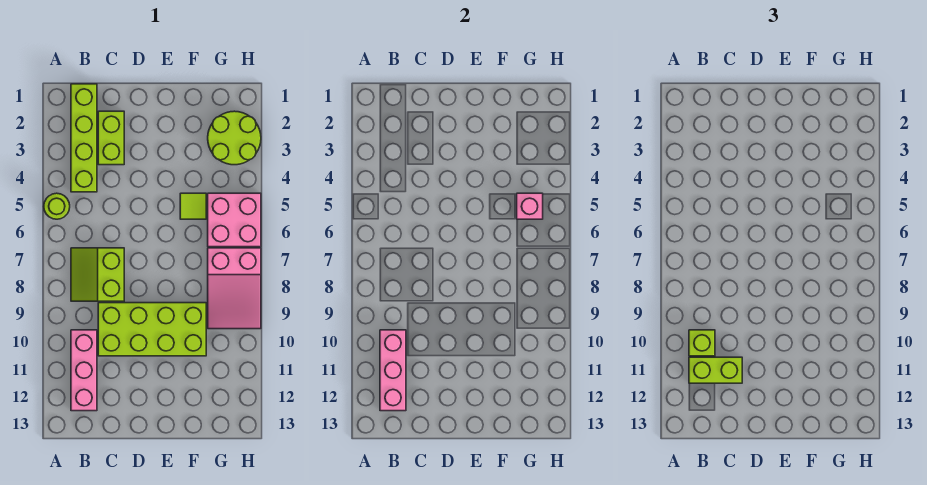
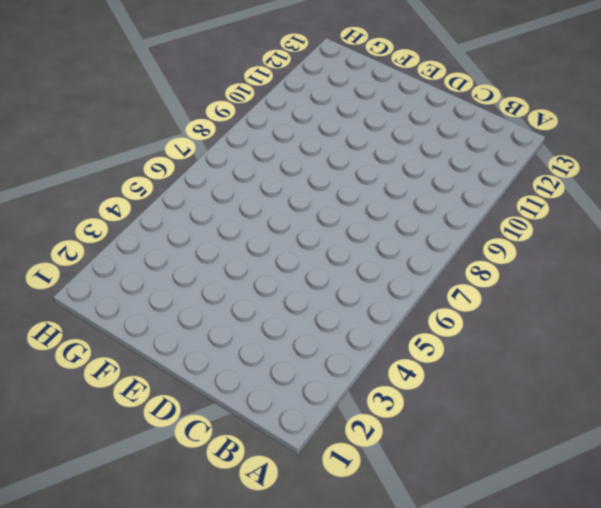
none -> lime round brick A5 level 1
none -> lime brick B1:B4 level 1
none -> lime slope B7:C8 level 1 top C

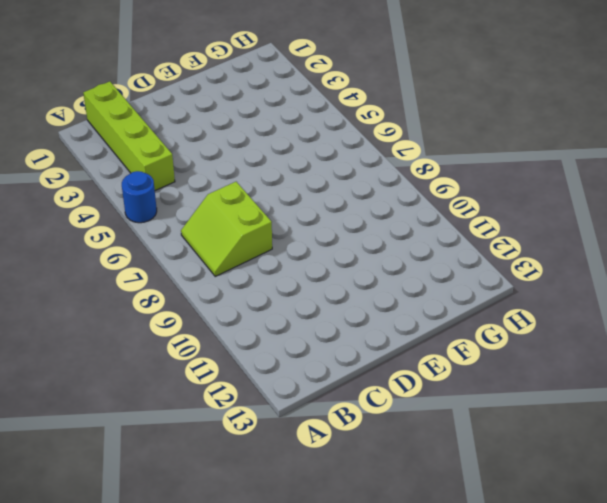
blue round brick A5 level 1 -> lime round brick A5 level 1
none -> pink brick B10:B12 level 1
none -> lime brick C2:C3 level 1
none -> lime brick C9:F10 level 1

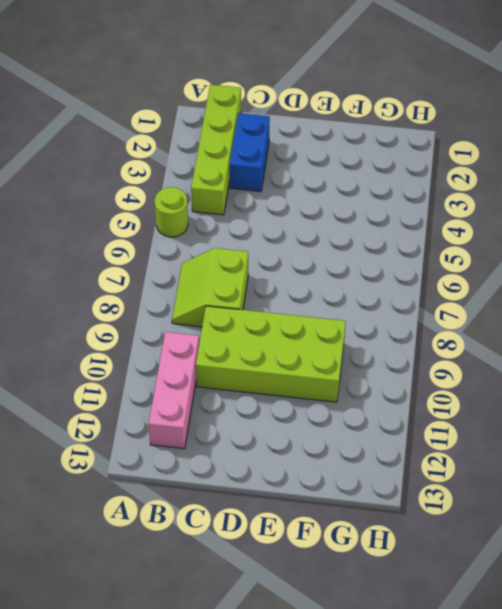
blue brick C2:C3 level 1 -> lime brick C2:C3 level 1
none -> lime tile F5 level 1
none -> lime round brick G2:H3 level 1
none -> pink brick G5:H6 level 1

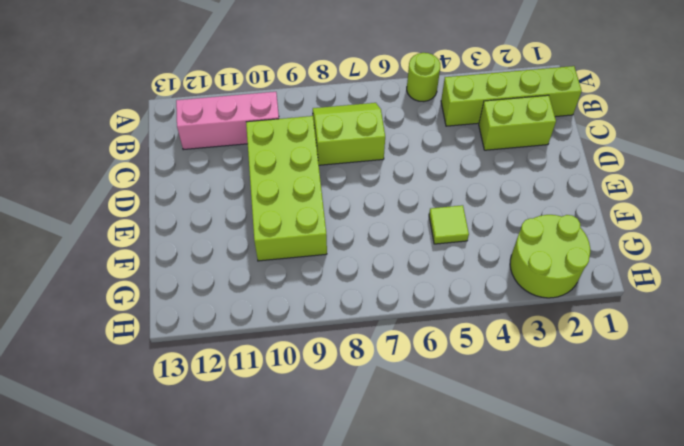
none -> pink brick G5:H6 level 1
none -> pink slope G7:H9 level 1 top 7
none -> pink brick B10:B12 level 2

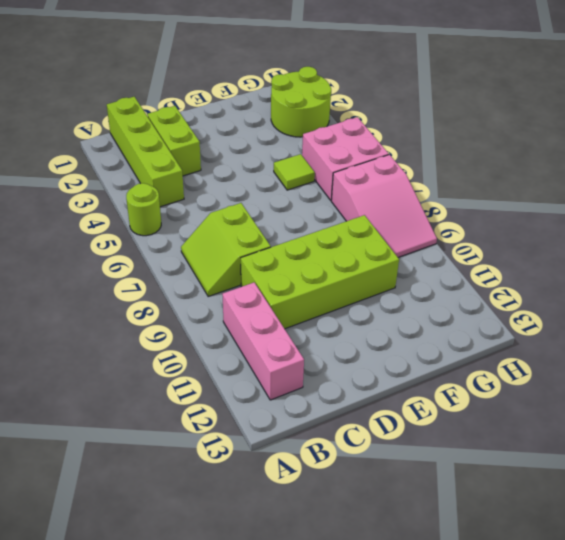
none -> pink brick B10:B12 level 2
none -> pink brick G5 level 2
none -> lime brick B10 level 3

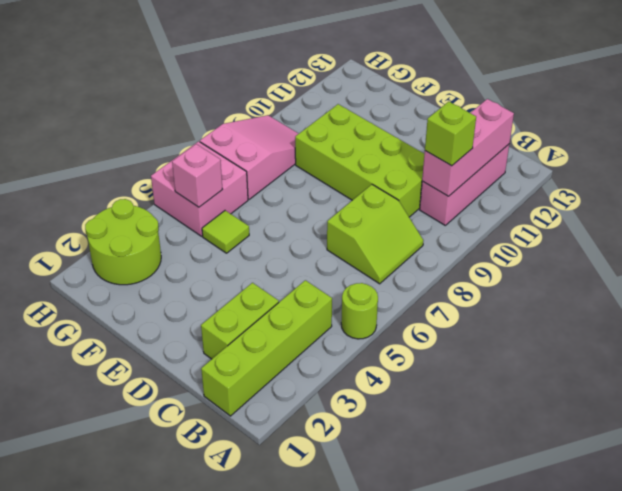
none -> lime brick B11:C11 level 3

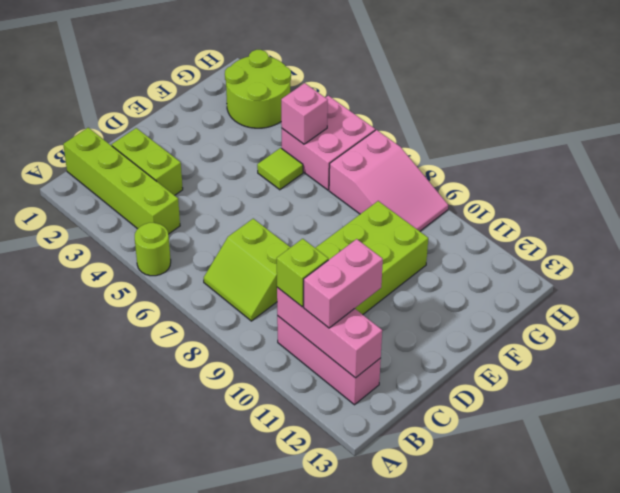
pink brick B11:C11 level 3 -> lime brick B11:C11 level 3

